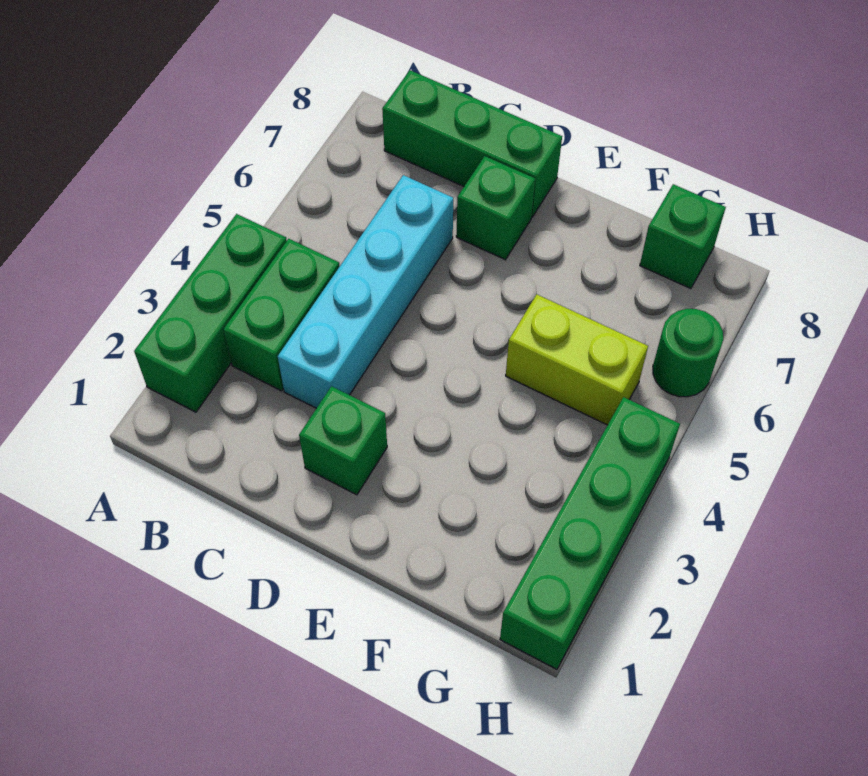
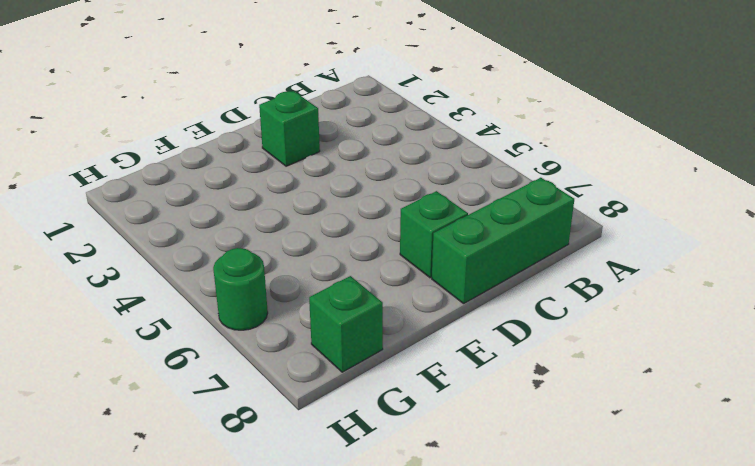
none -> green brick A2:A4 level 1
none -> green brick B3:B4 level 1

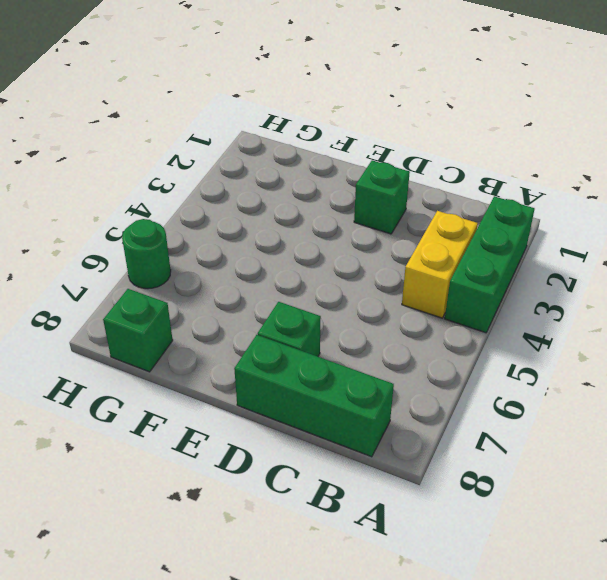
yellow brick B3:B4 level 1 -> green brick B3:B4 level 1
none -> cyan brick C3:C6 level 1
none -> lime brick F5:G5 level 1

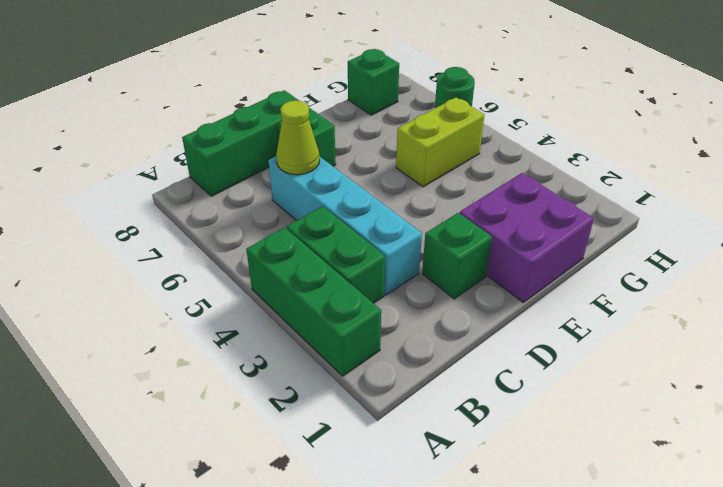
lime cone C6 level 2 -> none
purple brick E1:F2 level 1 -> none
none -> green brick H1:H4 level 1

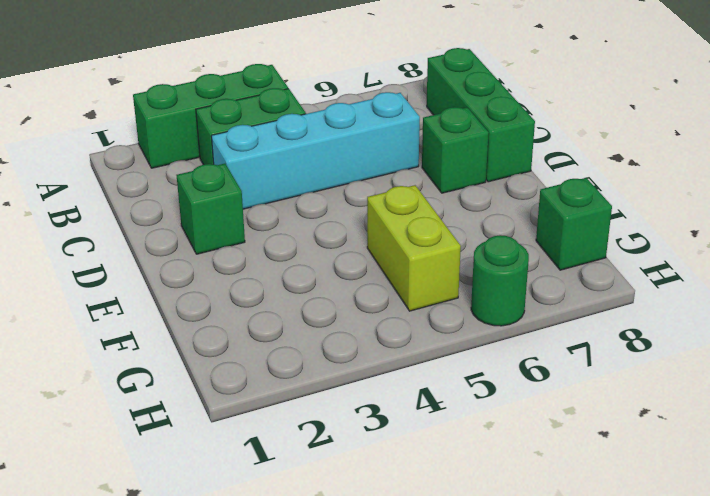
none -> green brick H1:H4 level 1

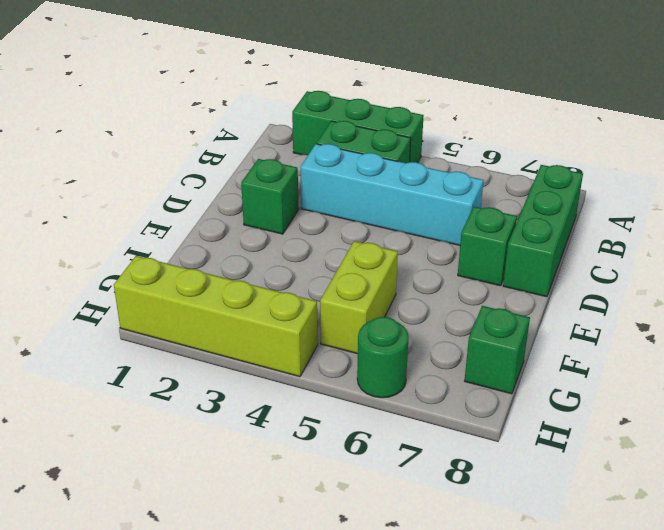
lime brick H1:H4 level 1 -> green brick H1:H4 level 1

